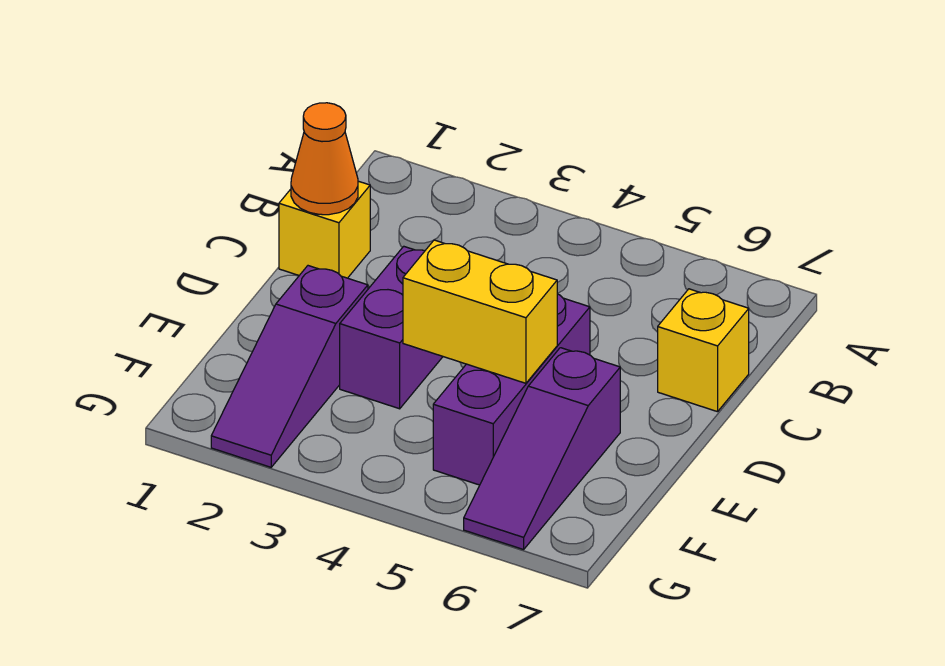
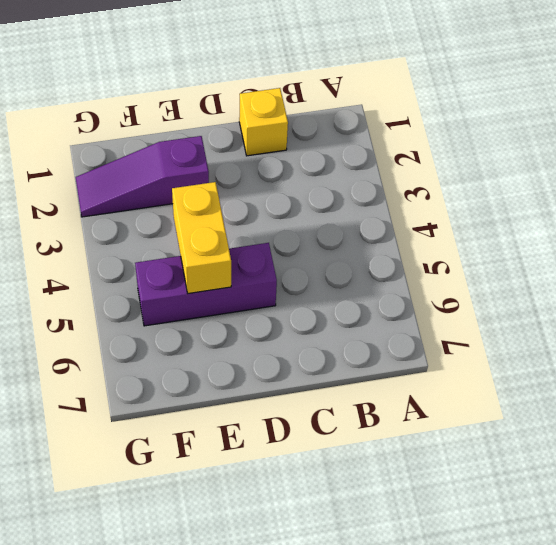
none -> yellow brick C7 level 1
none -> purple brick D3:E3 level 1

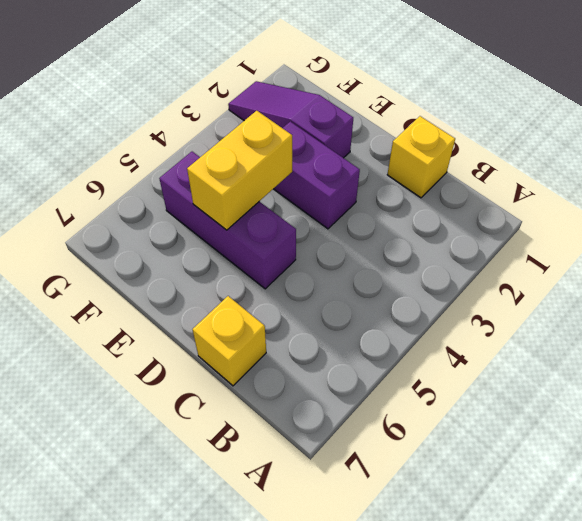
none -> purple slope E6:G6 level 1 top E
none -> orange cone C1 level 2

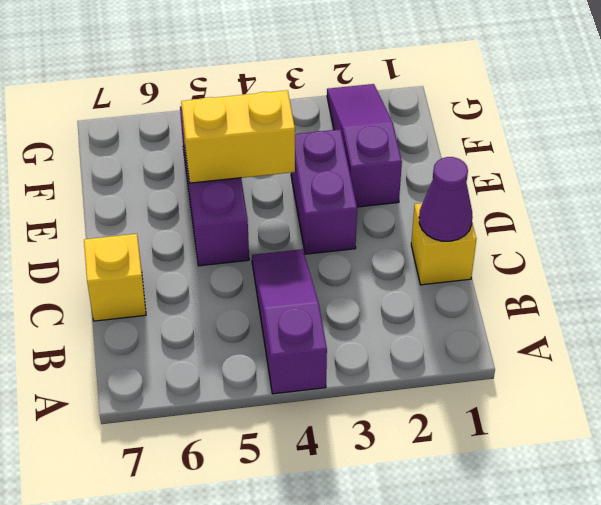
purple slope A4:C4 level 1 top A -> purple slope E6:G6 level 1 top E
purple cone C1 level 2 -> orange cone C1 level 2

